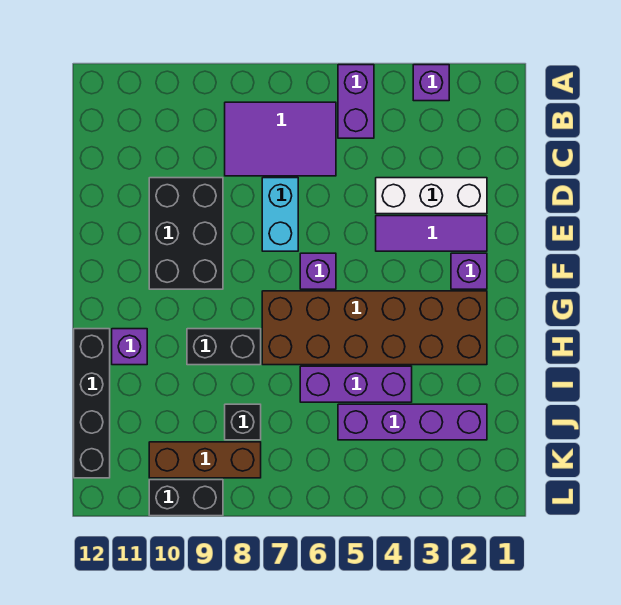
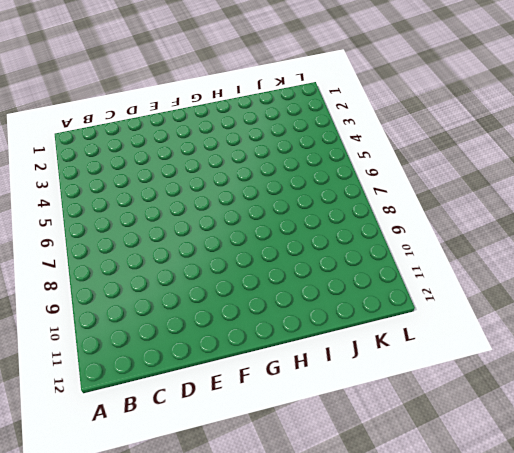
none -> purple brick A3 level 1
none -> purple brick A5:B5 level 1
none -> purple tile B6:C8 level 1

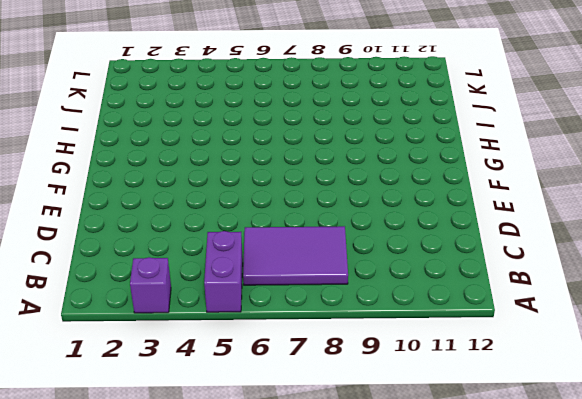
none -> white brick D2:D4 level 1
none -> cyan brick D7:E7 level 1
none -> black brick D9:F10 level 1

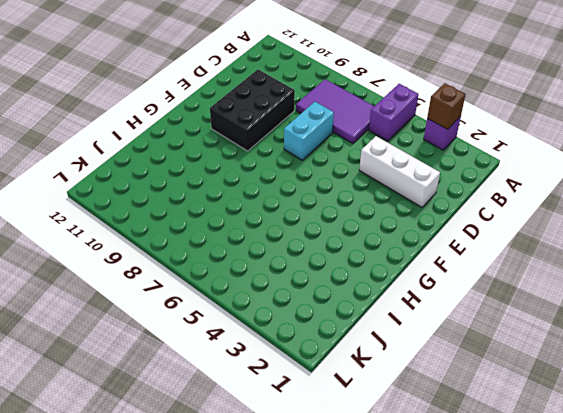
brown brick A3 level 2 -> none
none -> purple tile E2:E4 level 1
none -> purple brick F2 level 1
none -> purple brick F6 level 1

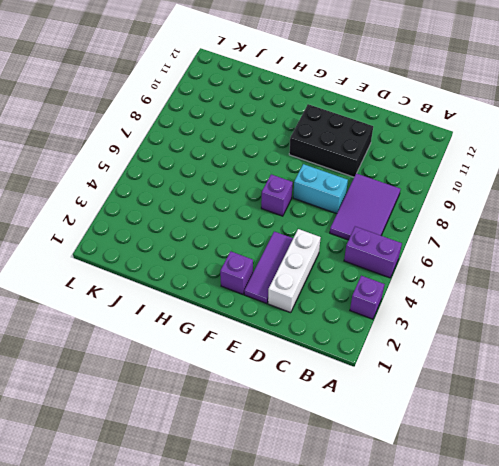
none -> brown brick G2:H7 level 1
none -> black brick H8:H9 level 1
none -> purple brick H11 level 1

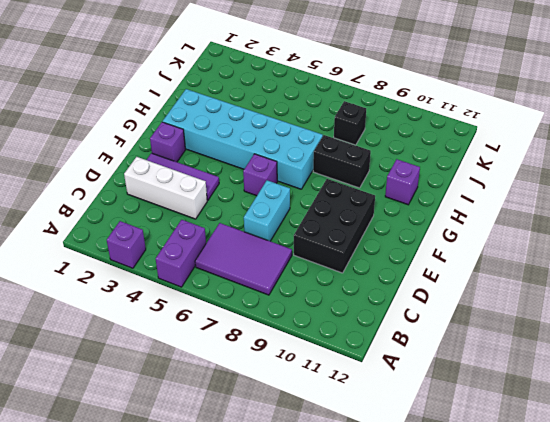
cyan brick G2:H7 level 1 -> brown brick G2:H7 level 1
none -> black brick H12:K12 level 1
none -> purple brick I4:I6 level 1
none -> purple brick J2:J5 level 1

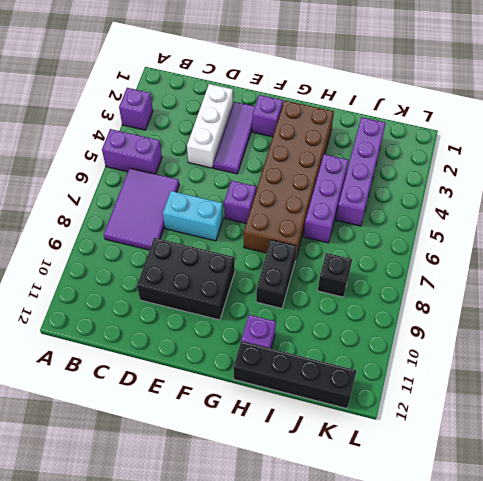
none -> brown brick K8:K10 level 1
none -> black brick L9:L10 level 1

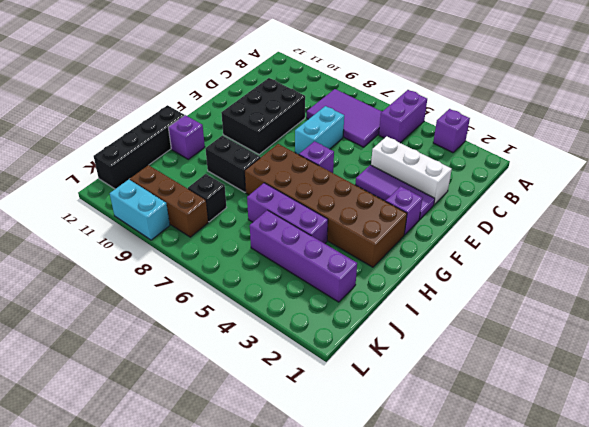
cyan brick L9:L10 level 1 -> black brick L9:L10 level 1

